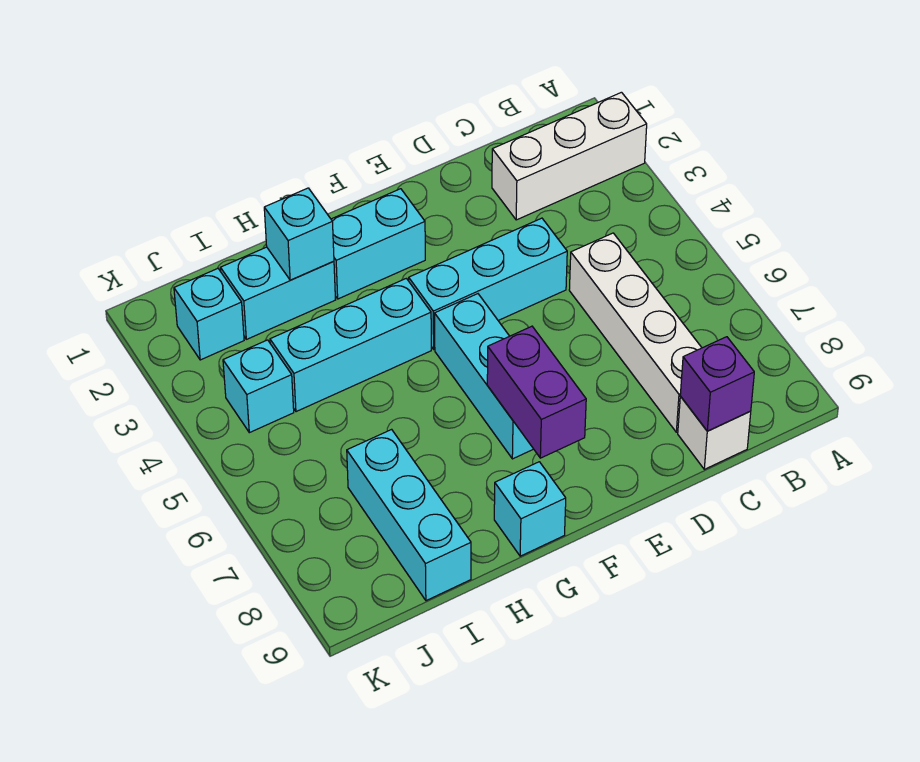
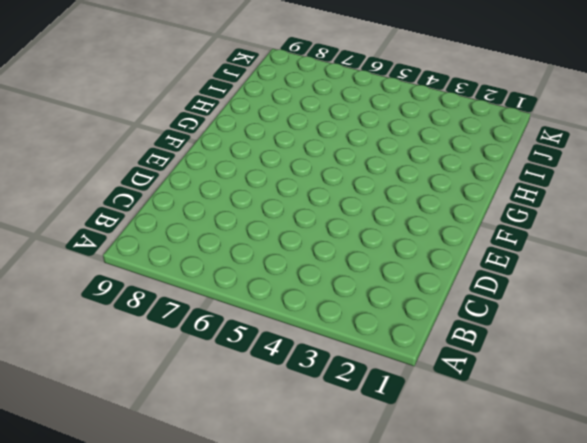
none -> white brick A2:C2 level 1
none -> white brick C5:C8 level 1
none -> white brick C9 level 1

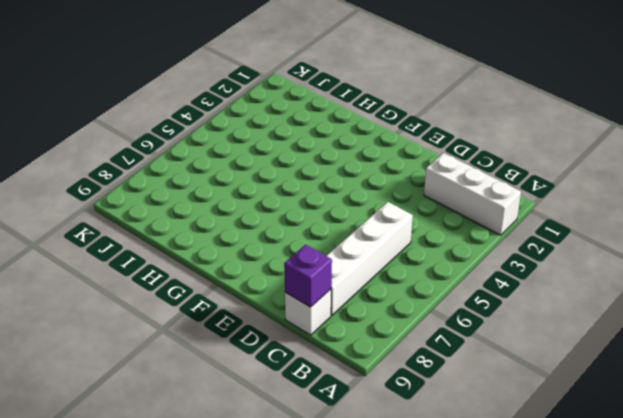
none -> cyan brick D4:F4 level 1
none -> cyan brick F2:G2 level 1
none -> cyan brick F5:F7 level 1

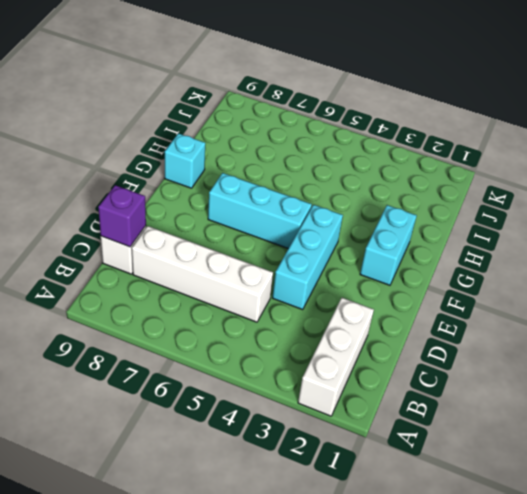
none -> cyan brick G4:I4 level 1
none -> cyan brick H2:I2 level 1
none -> cyan brick I7:I9 level 1

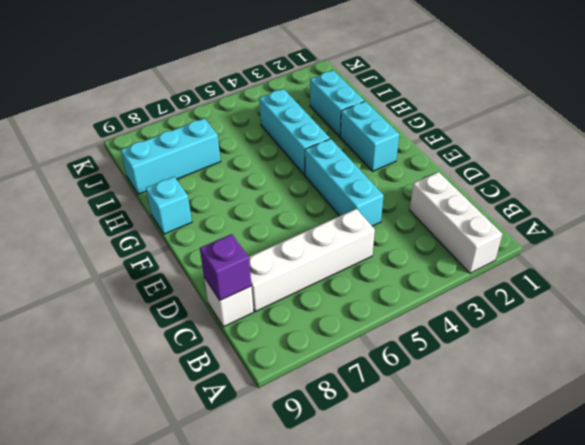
none -> cyan brick F5:F7 level 1
none -> cyan brick J2 level 1
none -> cyan brick J4 level 1

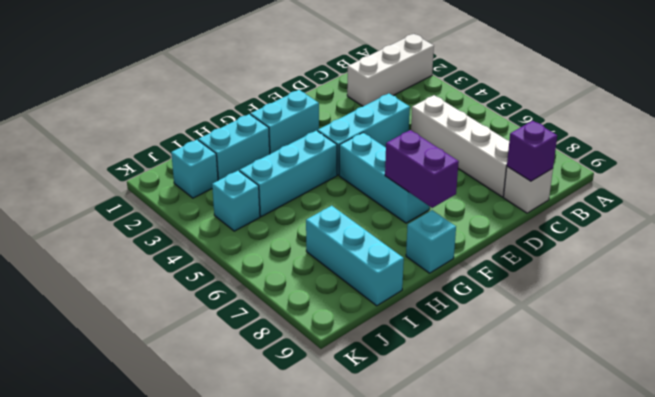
none -> cyan brick H2 level 2

